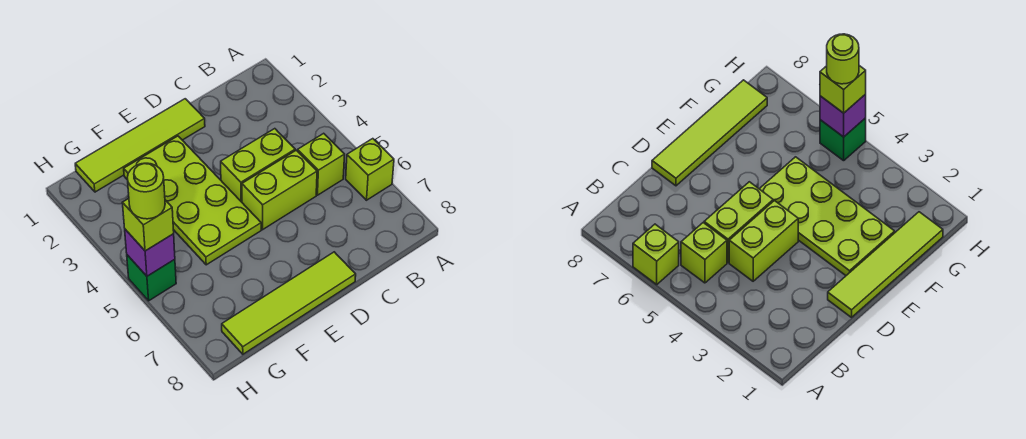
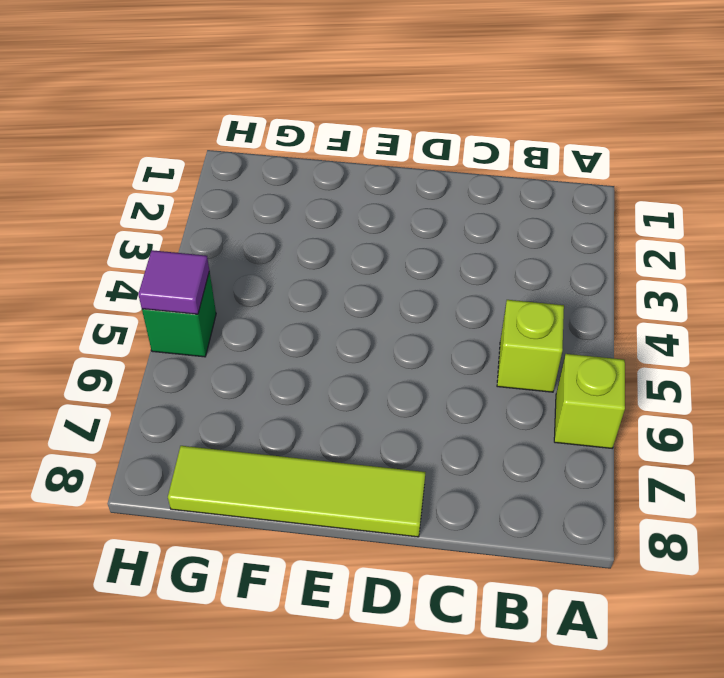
purple tile H5 level 2 -> purple brick H5 level 2
none -> lime brick C4:D4 level 1
none -> lime brick C5:D5 level 1

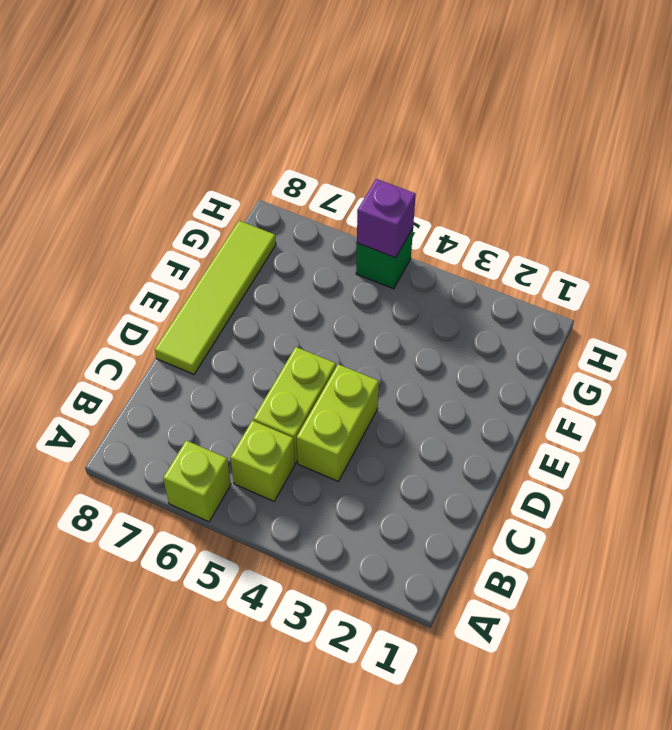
none -> lime tile D1:G1 level 1
none -> lime plate E2:F5 level 1

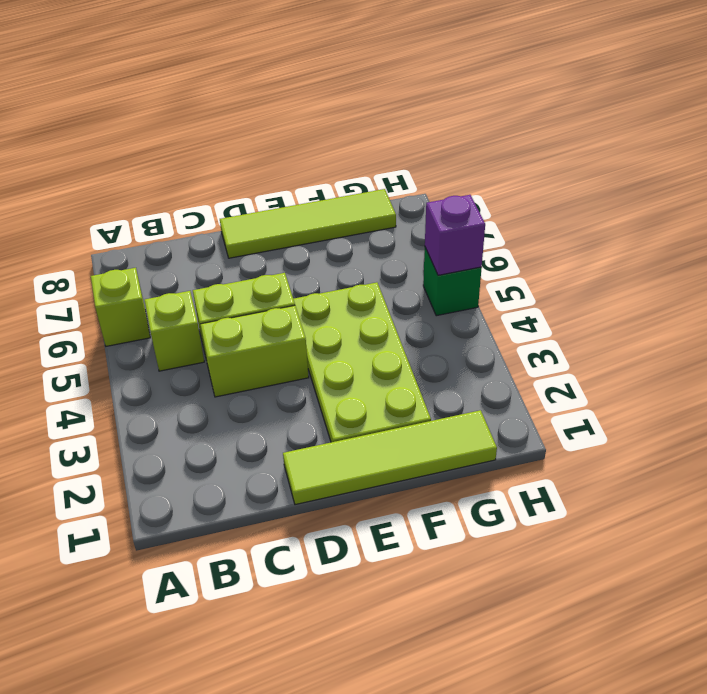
none -> lime brick H5 level 3
none -> lime round brick H5 level 4

